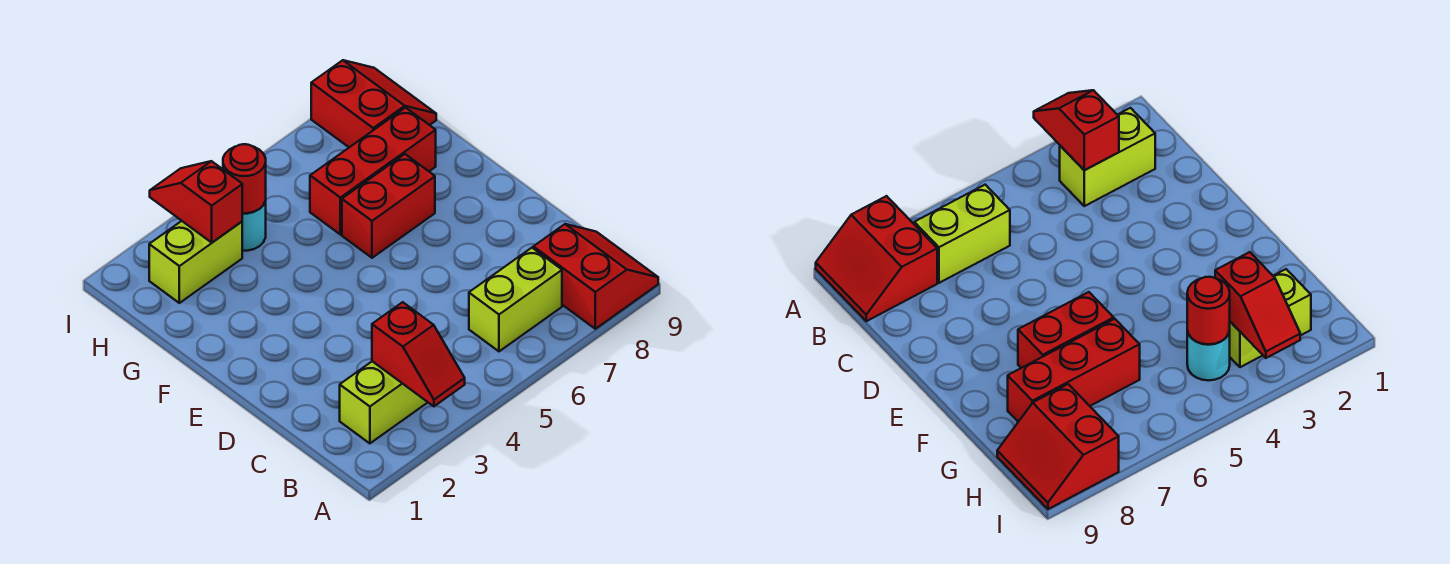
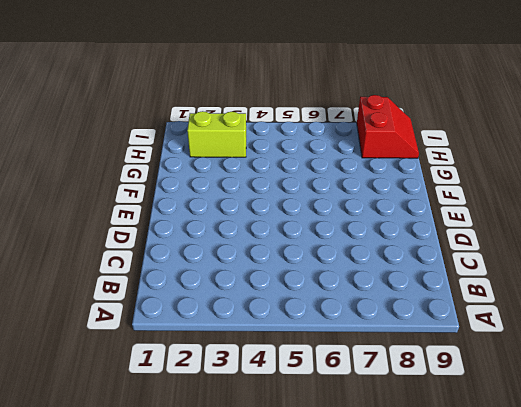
none -> red slope A8:B9 level 1 top 8
none -> lime brick B2:B3 level 1

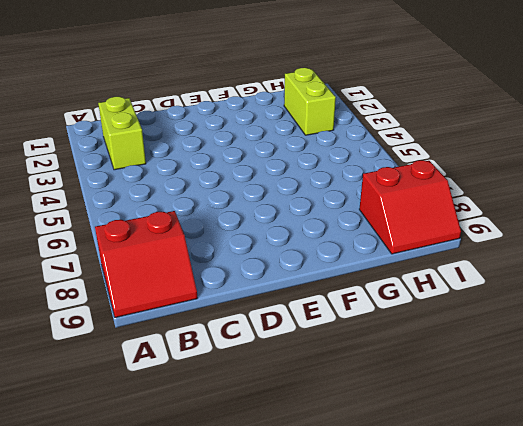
none -> lime brick B6:B7 level 1
none -> red brick F6:F7 level 1

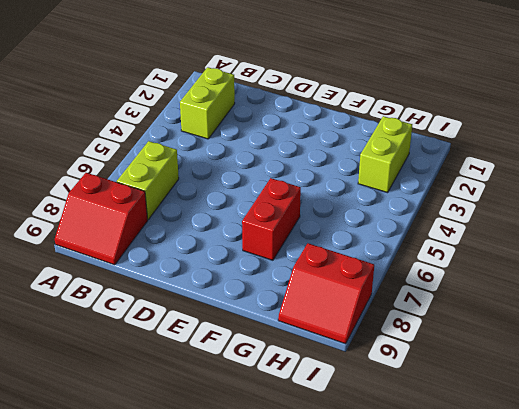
none -> red brick G6:G8 level 1
none -> cyan round brick H4 level 1

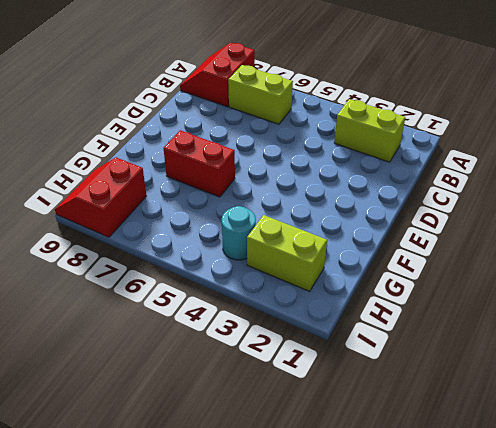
none -> red brick G6:G8 level 1
none -> red slope A3:B3 level 2 top B

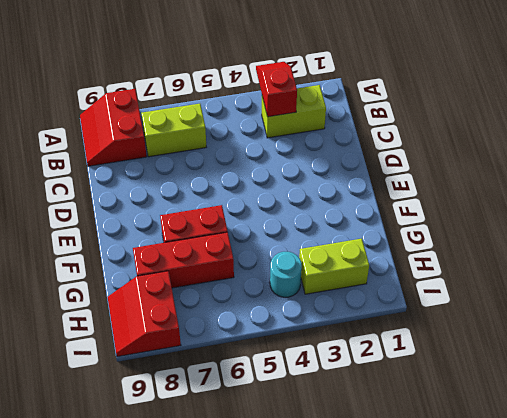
none -> red slope H3:I3 level 2 top H
none -> red round brick H4 level 2

